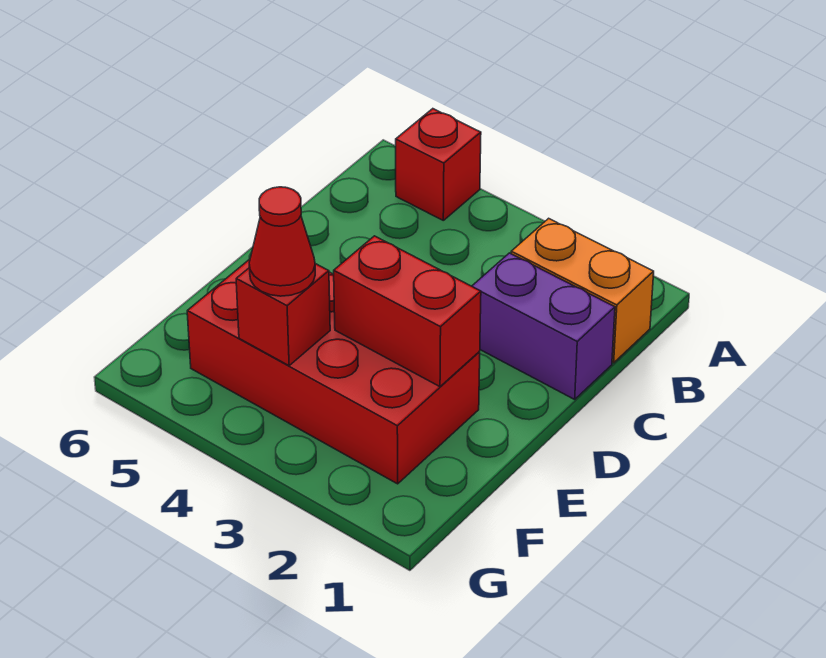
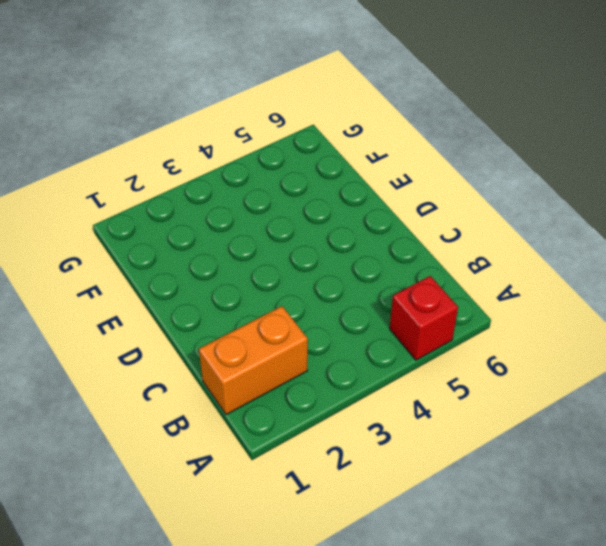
none -> purple brick C1:C2 level 1
none -> red brick E2:F5 level 1

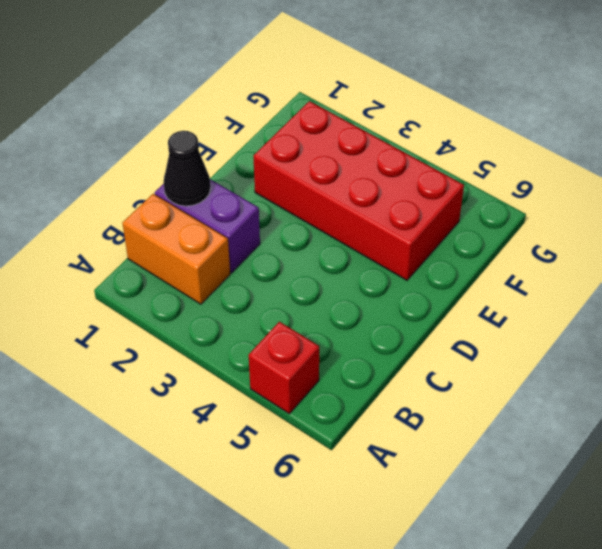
black cone C1 level 2 -> none
none -> red brick E2:E3 level 2
none -> red brick F4 level 2

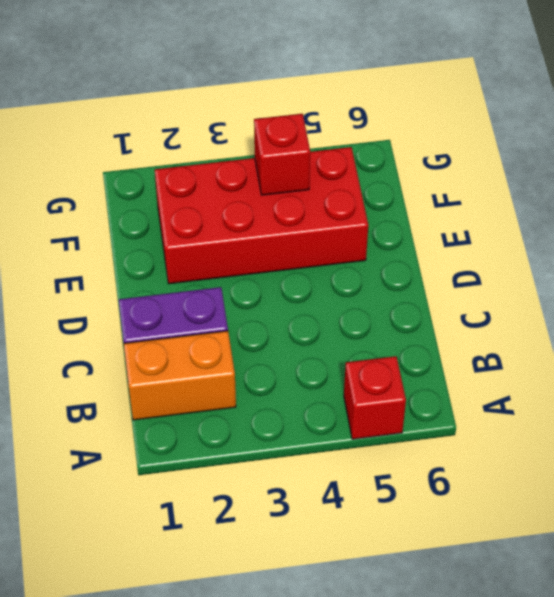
none -> red brick E2:E3 level 2
none -> red cone F4 level 3

